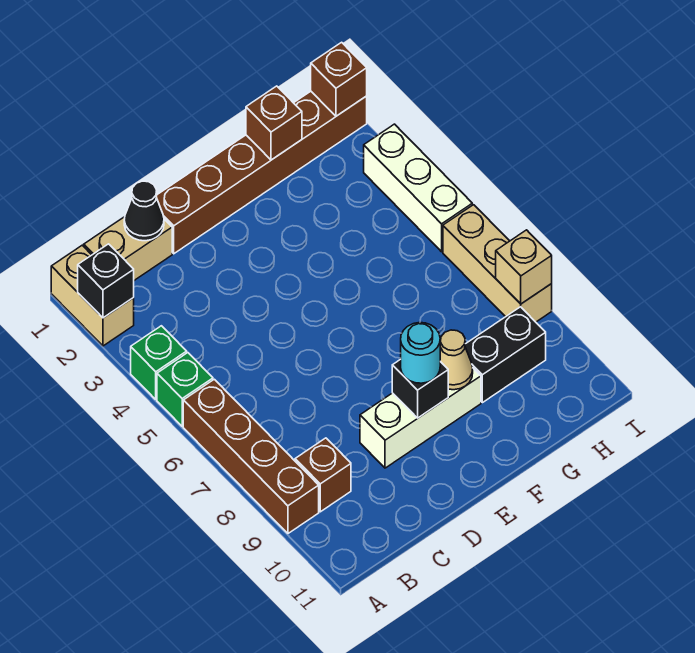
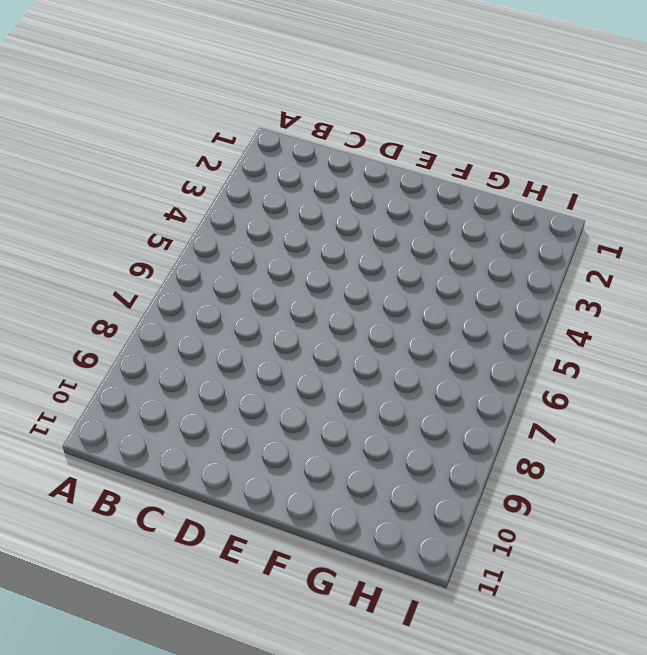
none -> tan brick A1:A2 level 1
none -> green brick A4 level 1
none -> green brick A5 level 1

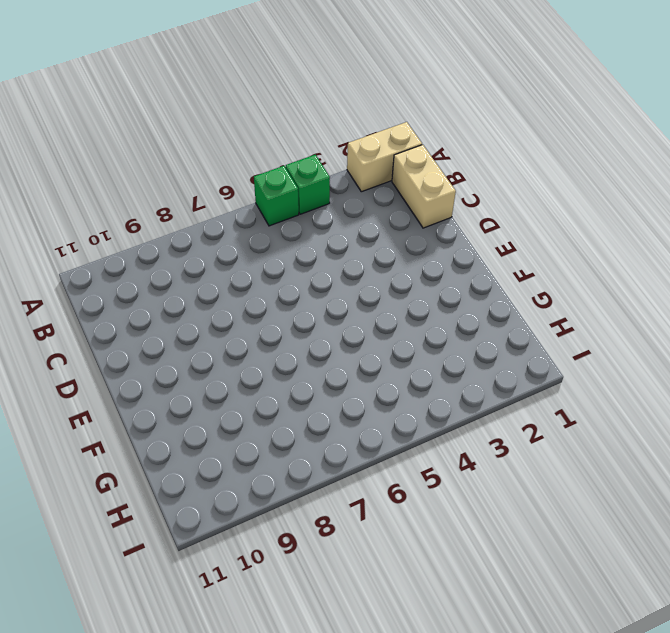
none -> brown brick A6:A9 level 1
none -> brown brick B9 level 1
none -> brown brick D1:I1 level 1

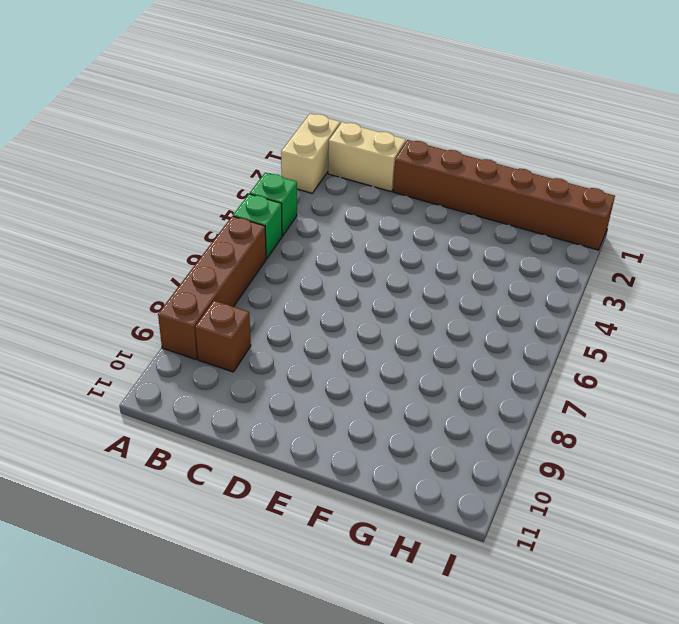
none -> white brick D9:F9 level 1
none -> black brick G9:H9 level 1
none -> white brick I3:I5 level 1

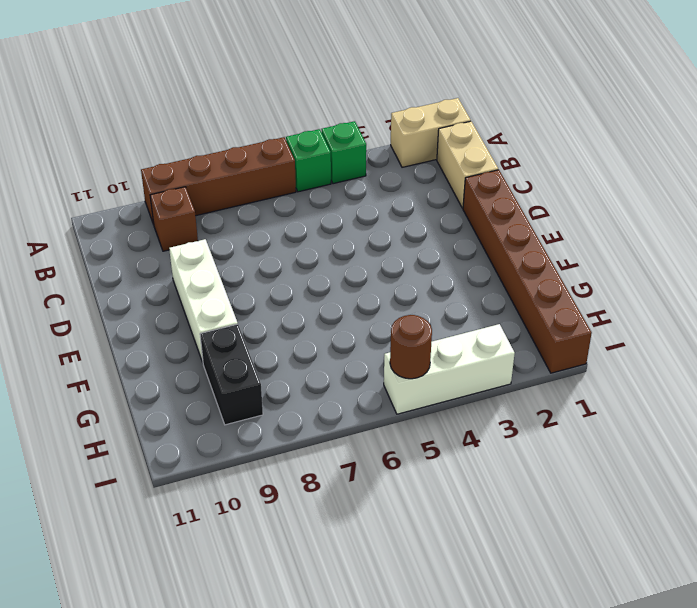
brown round brick I5 level 2 -> none
none -> tan brick I6:I8 level 1
none -> black brick A2 level 2
none -> black cone C1 level 2

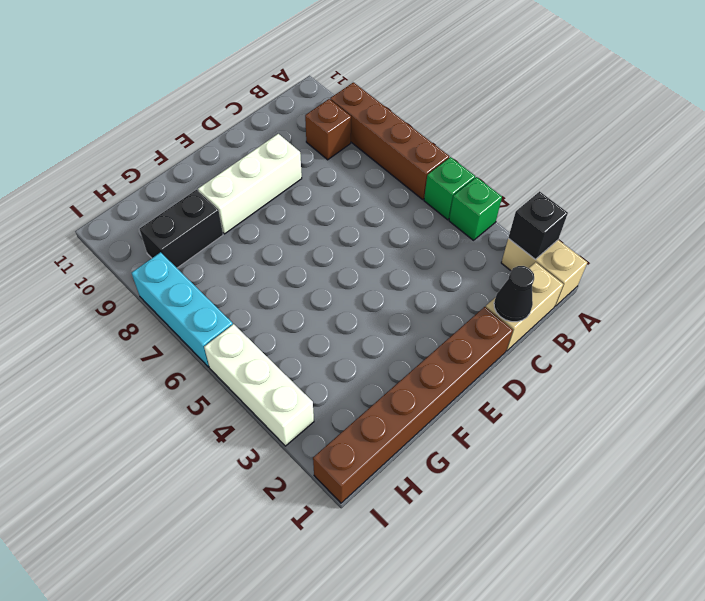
cyan brick I6:I8 level 1 -> tan brick I6:I8 level 1
none -> black brick E9 level 2
none -> tan cone F9 level 2
none -> brown brick G1 level 2

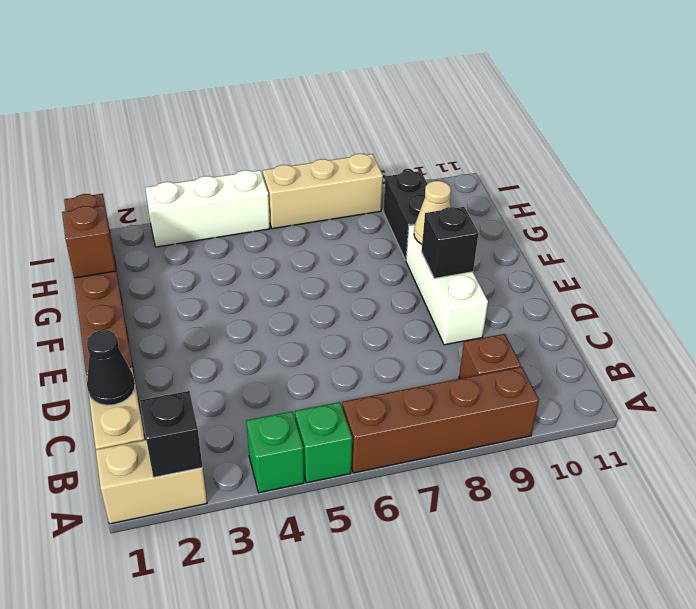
none -> brown brick I1 level 2
none -> tan brick I8 level 2
none -> cyan round brick E9 level 3

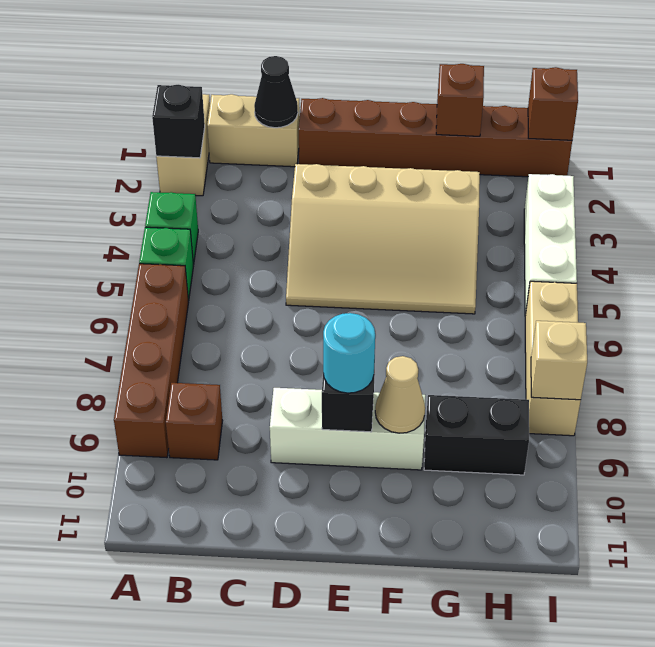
tan slope D3:G5 level 1 top 3 -> none

